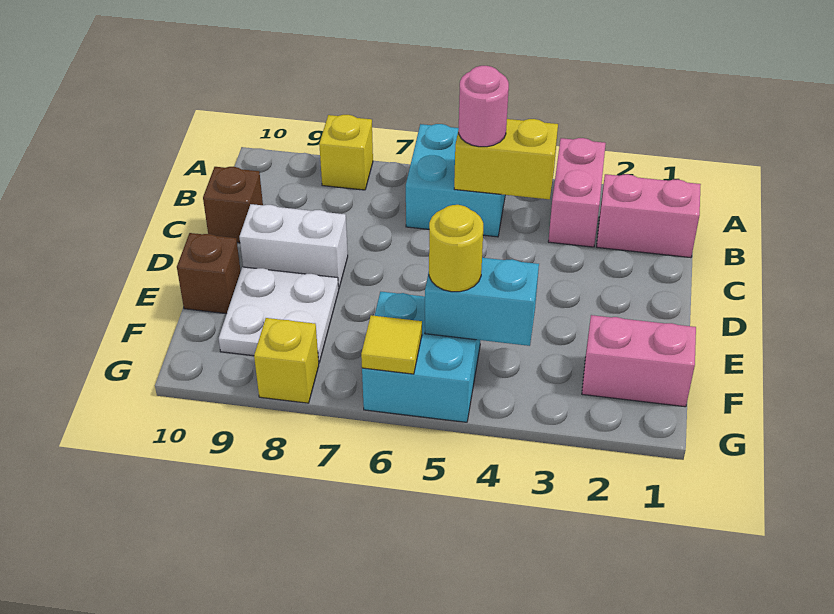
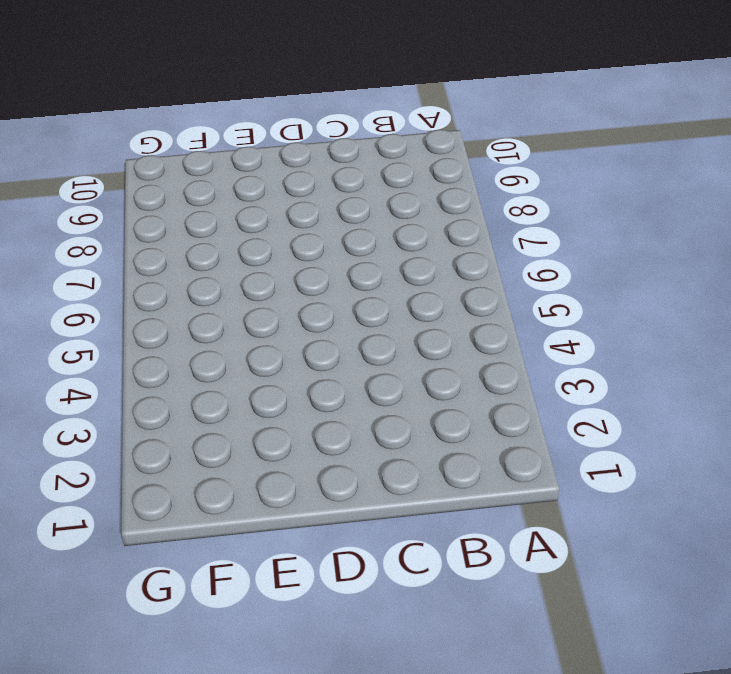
none -> pink brick A3:B3 level 1
none -> cyan brick A5:B6 level 1
none -> yellow brick A8 level 1

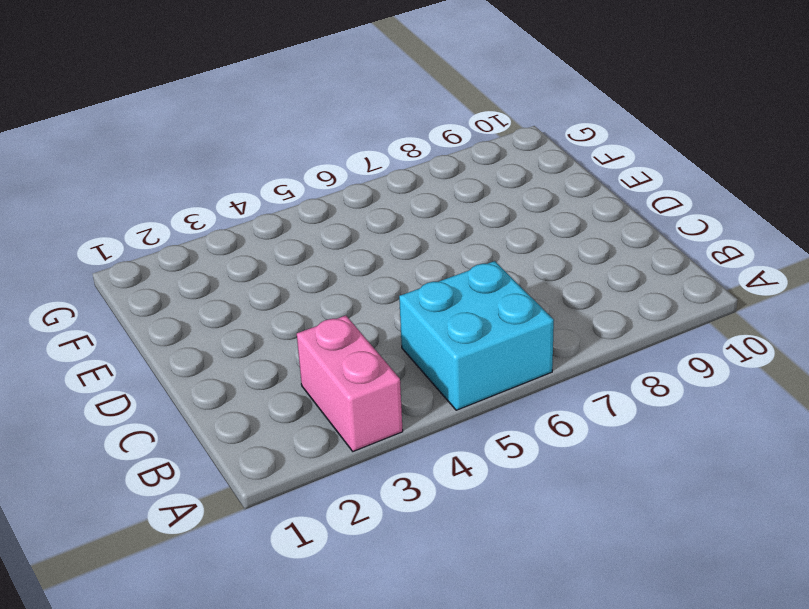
none -> yellow brick A8 level 1
none -> pink brick B1:B2 level 1
none -> brown brick C10 level 1

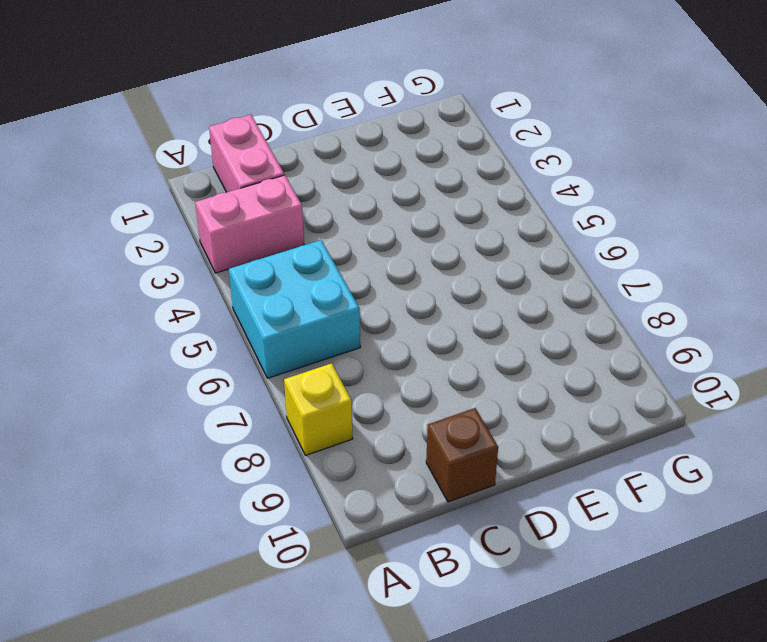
none -> white brick D8:D9 level 1
none -> white plate E8:F9 level 1
none -> brown brick E10 level 1

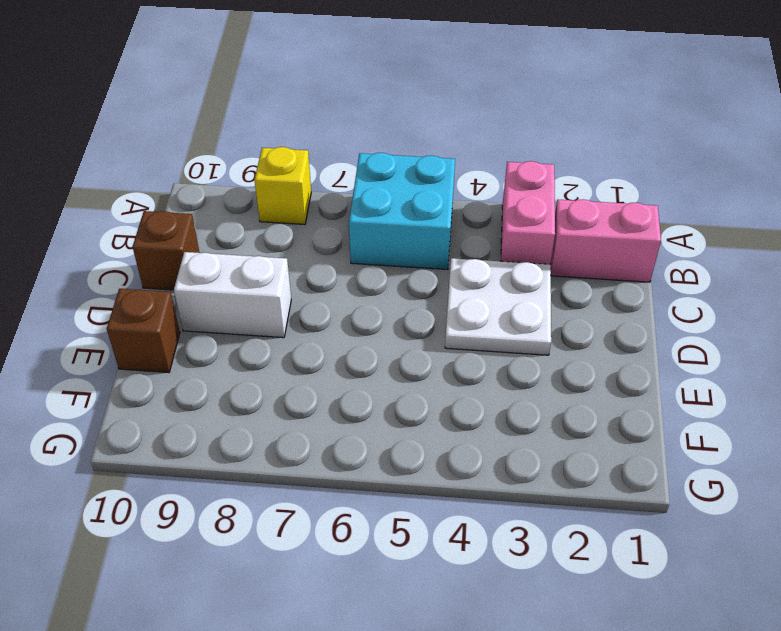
white plate C3:D4 level 1 -> white plate E8:F9 level 1
none -> pink brick F1:F2 level 1
none -> cyan brick F5:G6 level 1
none -> yellow brick G8 level 1

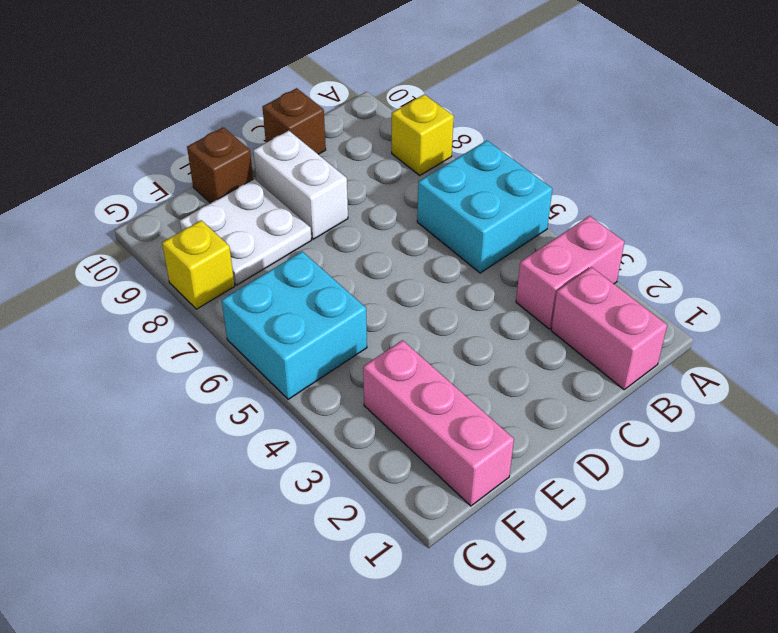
pink brick F1:F3 level 1 -> pink brick F1:F2 level 1
none -> yellow brick B4:B5 level 2
none -> cyan brick F4:F5 level 2
none -> yellow tile G6 level 2

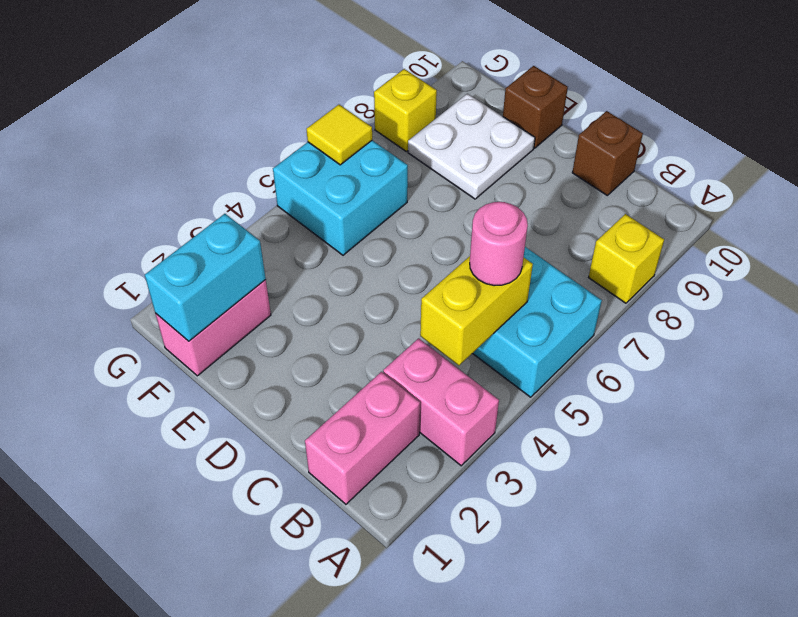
cyan brick F1:F2 level 2 -> cyan brick F4:F5 level 2
none -> white brick D8:D9 level 1
none -> yellow round brick F5 level 3

